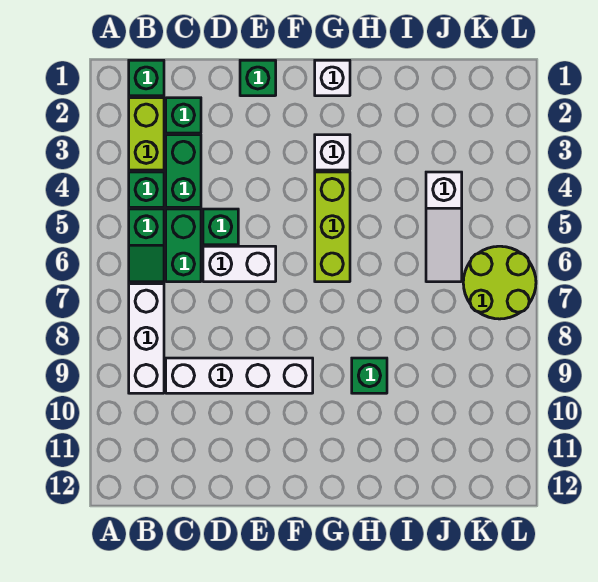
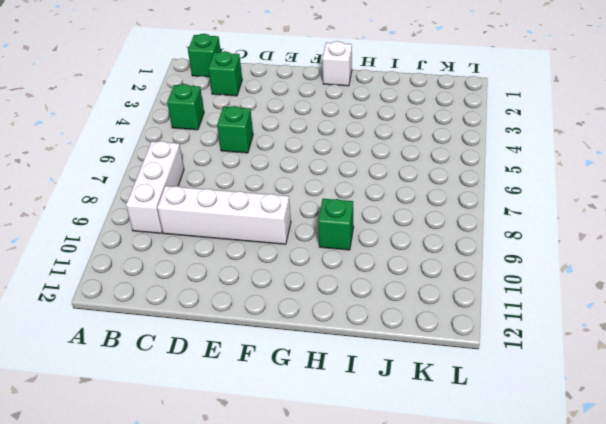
none -> lime brick B2:B3 level 1
none -> green slope B5:B6 level 1 top 5
none -> green brick C3:C4 level 1

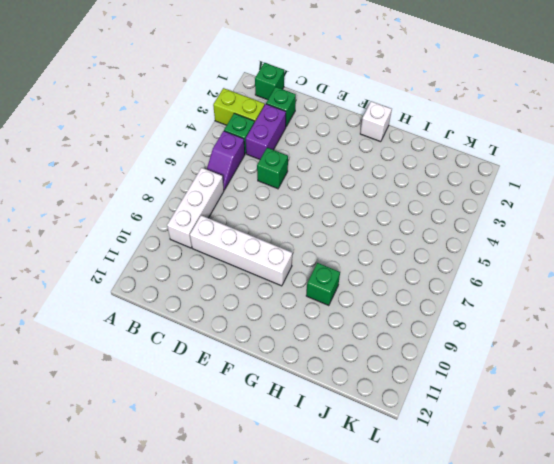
lime brick A3:B3 level 1 -> lime brick B2:B3 level 1
purple slope B5:B6 level 1 top 5 -> green slope B5:B6 level 1 top 5
purple brick C3:C4 level 1 -> green brick C3:C4 level 1
none -> green brick C5:C6 level 1
none -> white brick D6:E6 level 1
none -> green brick E1 level 1

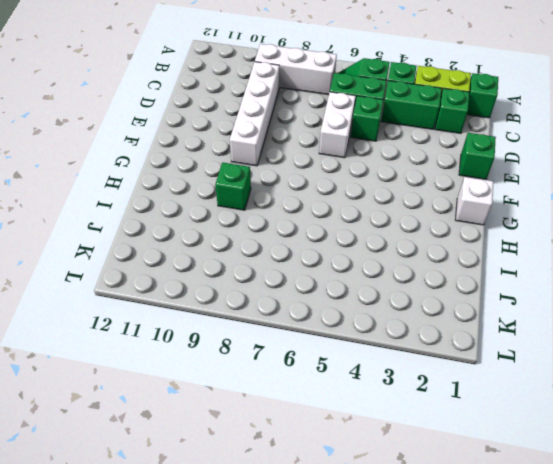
none -> white brick G3 level 1
none -> lime brick G4:G6 level 1
none -> white slope J4:J6 level 1 top 4

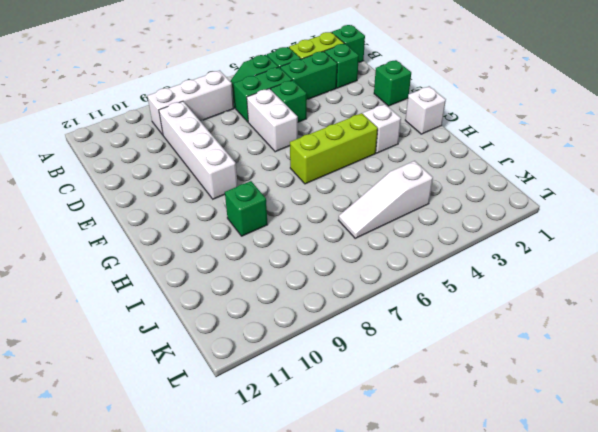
none -> lime round brick K6:L7 level 1

